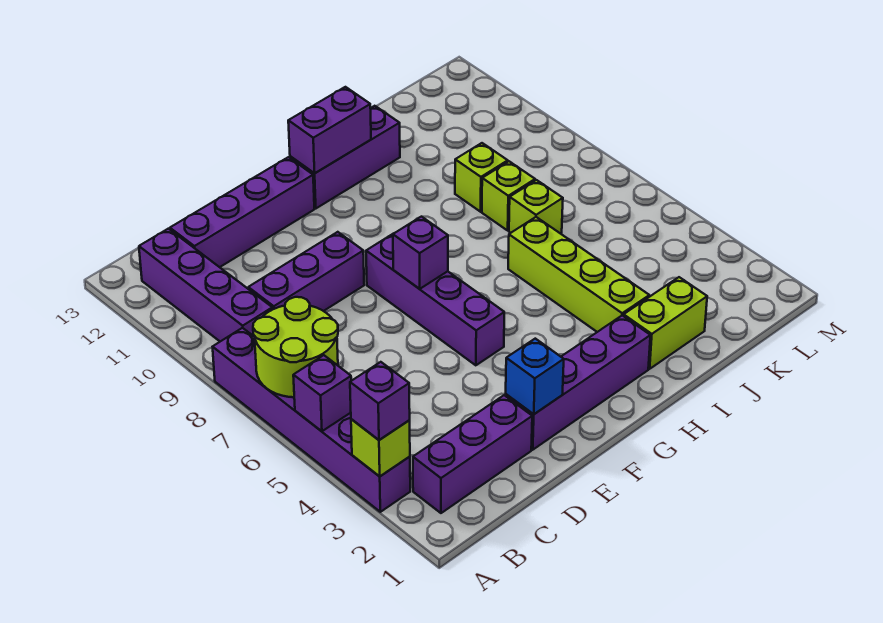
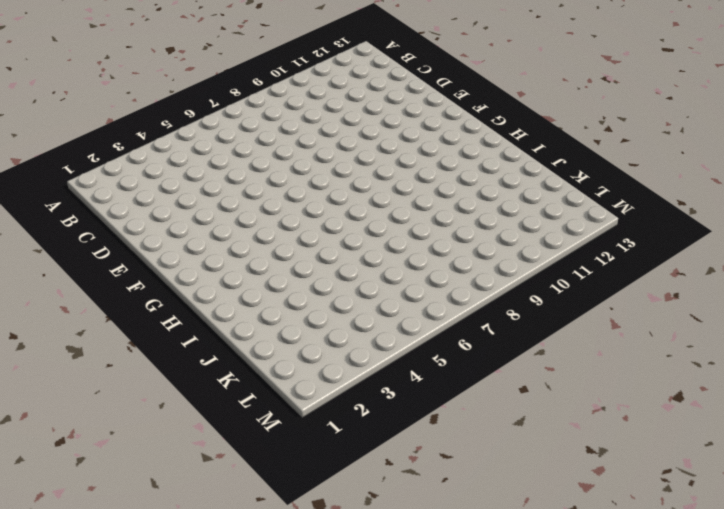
none -> purple brick A3:A8 level 1
none -> purple brick B2:D2 level 1
none -> purple brick B9:B12 level 1

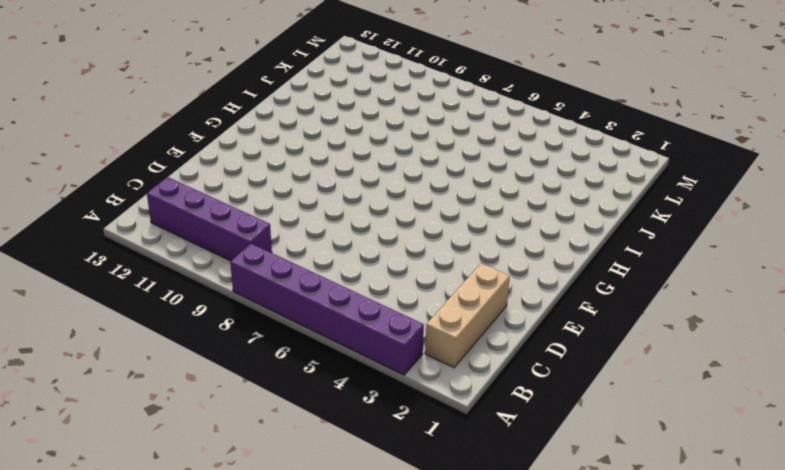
tan brick B2:D2 level 1 -> purple brick B2:D2 level 1
none -> purple brick C9:E9 level 1
none -> purple brick C12:F12 level 1
none -> purple brick E2:H2 level 1

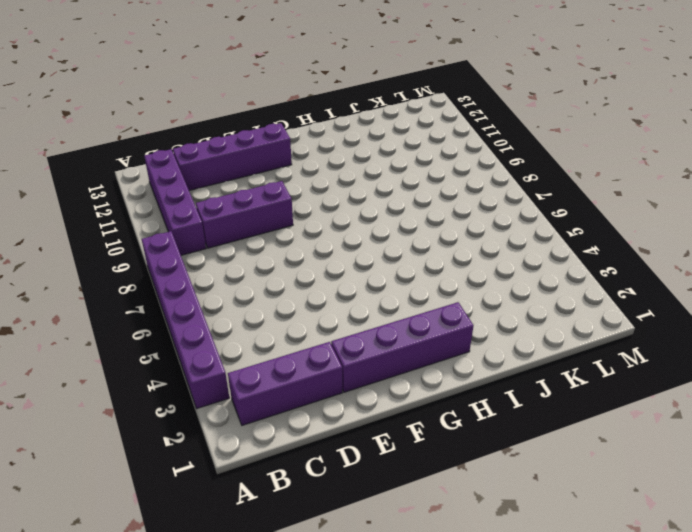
none -> purple brick F5:F8 level 1
none -> purple brick G12:I12 level 1
none -> lime brick I2:J2 level 1

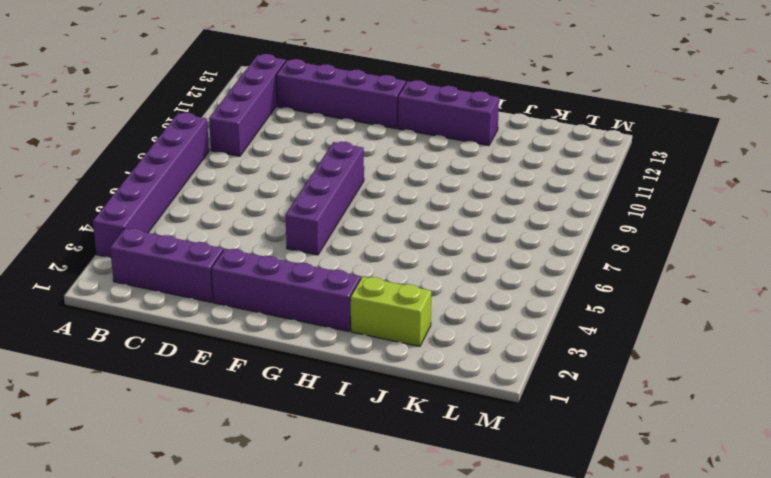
none -> purple brick C9:E9 level 1
none -> lime brick I3:I6 level 1
none -> lime brick J7 level 1

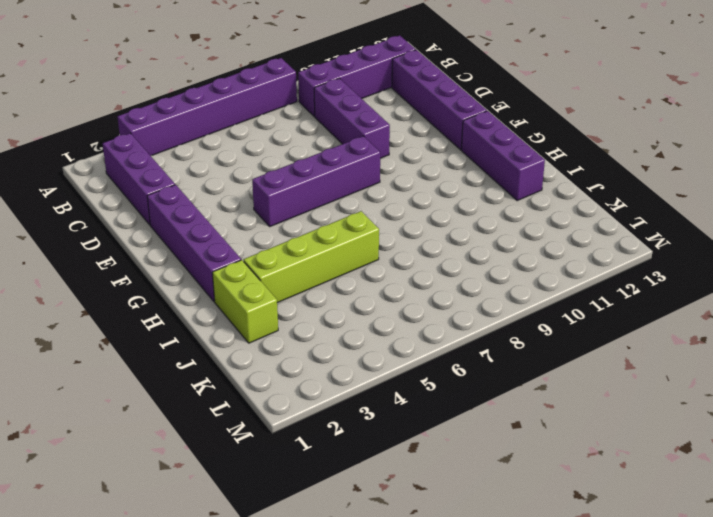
none -> lime brick J7 level 1
none -> lime brick J8 level 1
none -> lime brick J9 level 1

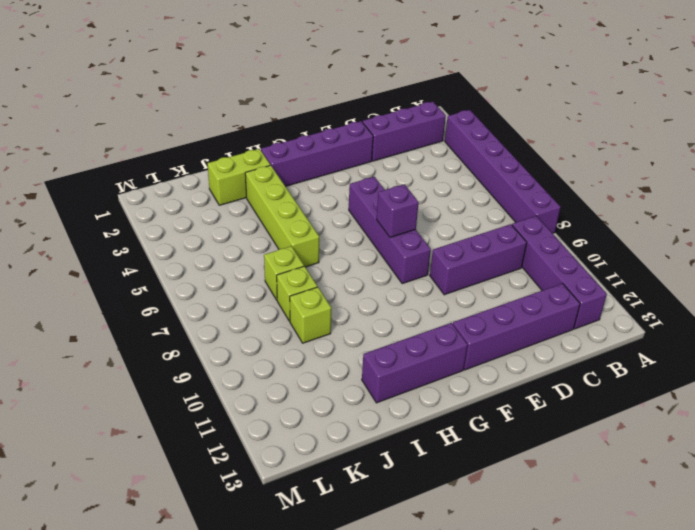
none -> lime brick A3 level 2
none -> purple brick A5 level 2
none -> lime round brick A6:B7 level 2

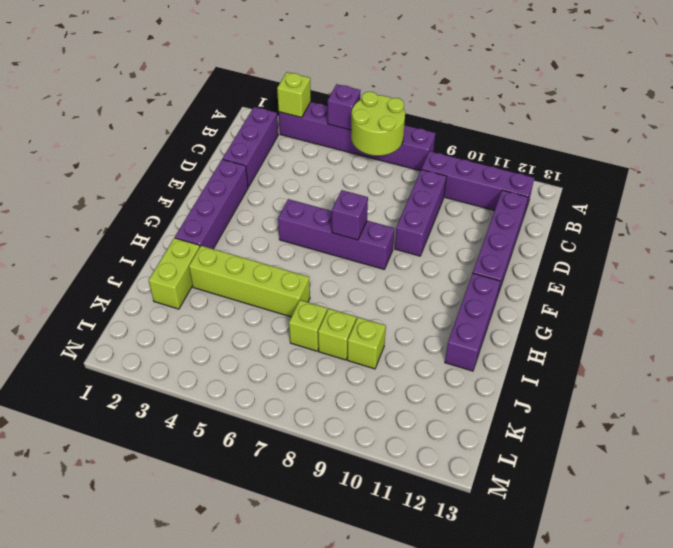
none -> blue brick E2 level 2
none -> purple brick G12:H12 level 2
none -> purple brick A3 level 3

